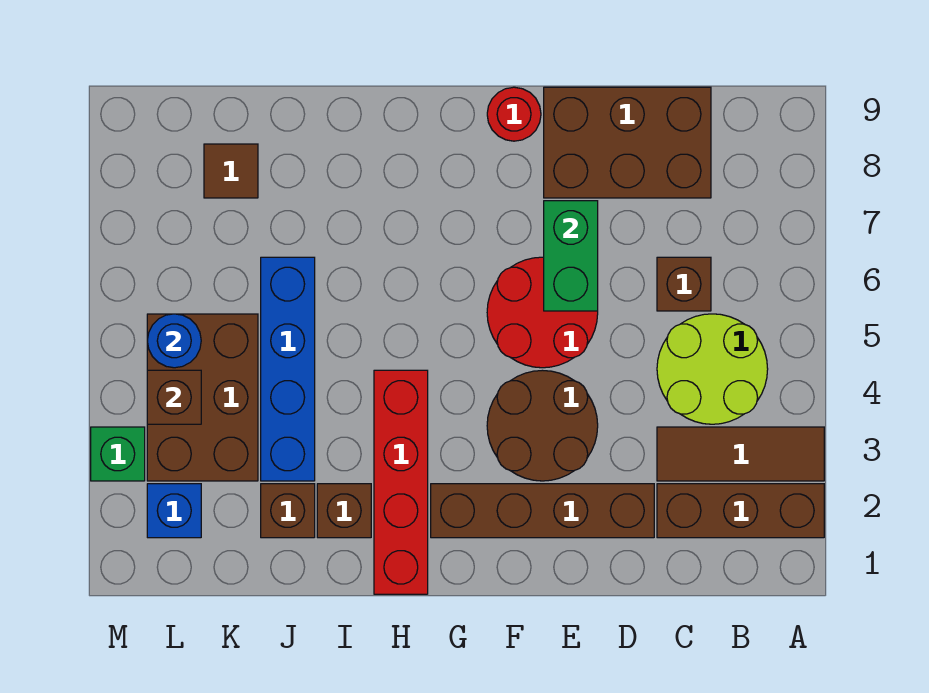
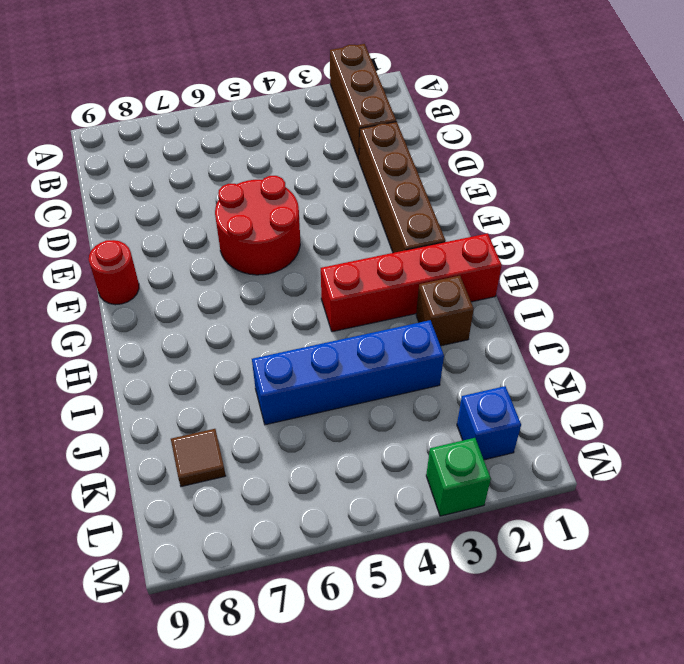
none -> brown tile A3:C3 level 1
none -> lime round brick B4:C5 level 1
none -> brown brick C6 level 1

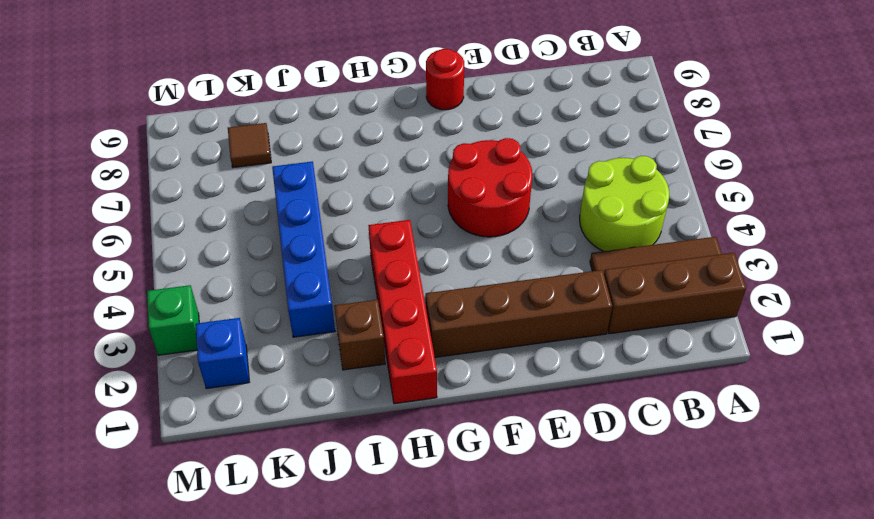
none -> brown brick C6 level 1
none -> brown brick C8:E9 level 1
none -> brown round brick E3:F4 level 1

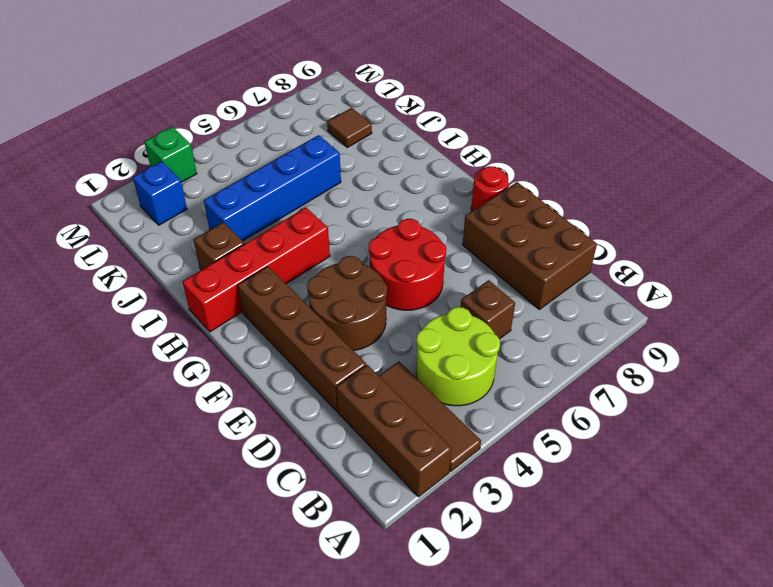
none -> brown brick J2 level 1
none -> brown brick K3:L5 level 1
none -> green brick E6:E7 level 2

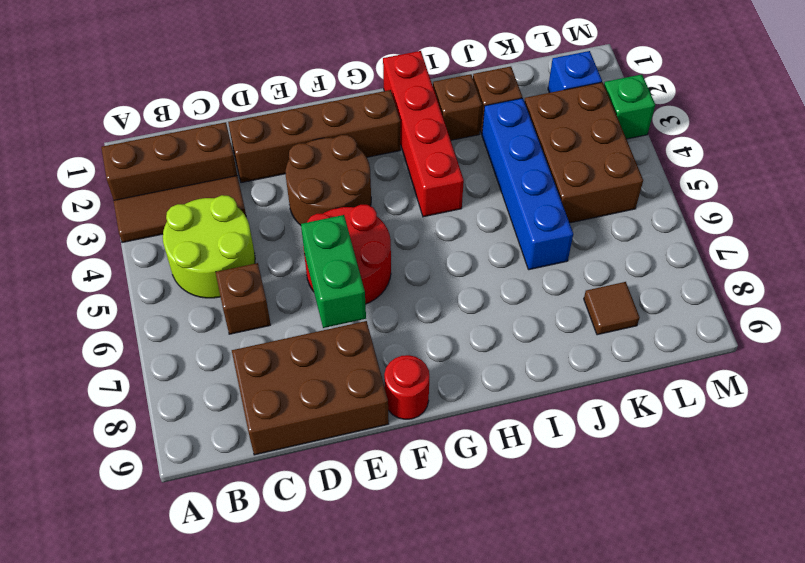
none -> brown brick L4 level 2
none -> blue round brick L5 level 2

